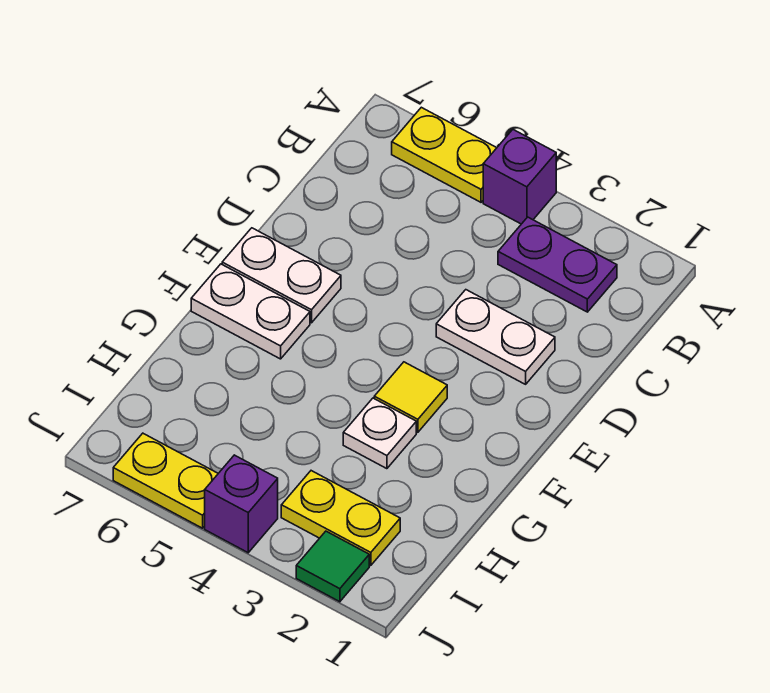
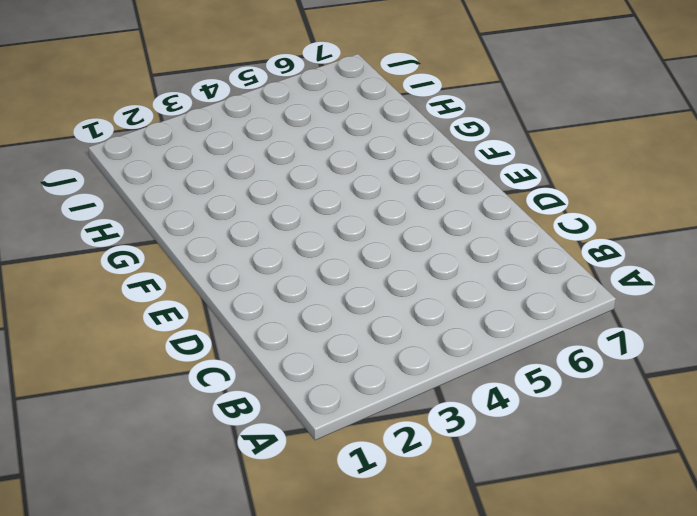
none -> purple brick A4 level 1
none -> yellow plate A5:A6 level 1
none -> purple plate B2:B3 level 1

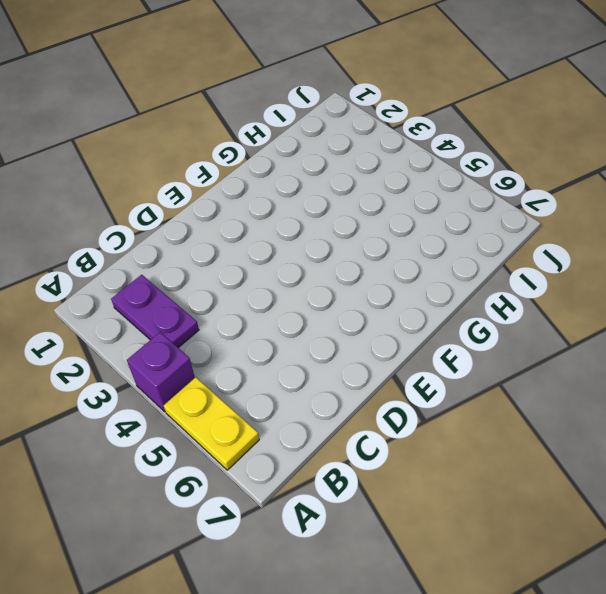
none -> white plate D2:D3 level 1
none -> white plate E6:E7 level 1
none -> yellow tile F3 level 1

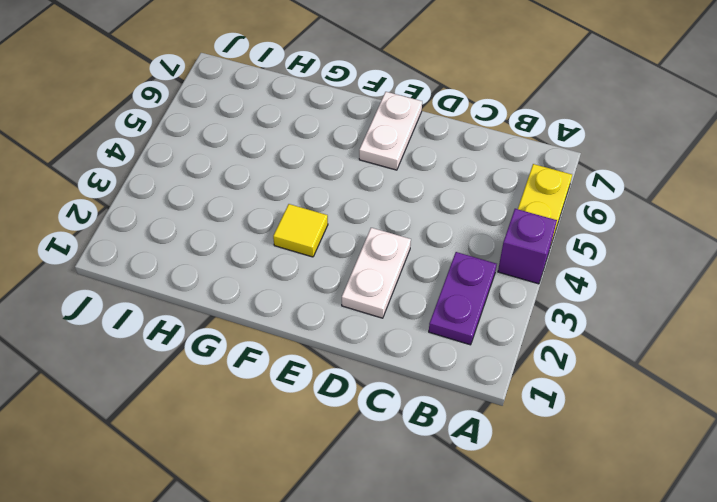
none -> white plate F6:F7 level 1
none -> white plate G3 level 1
none -> yellow plate I2:I3 level 1

